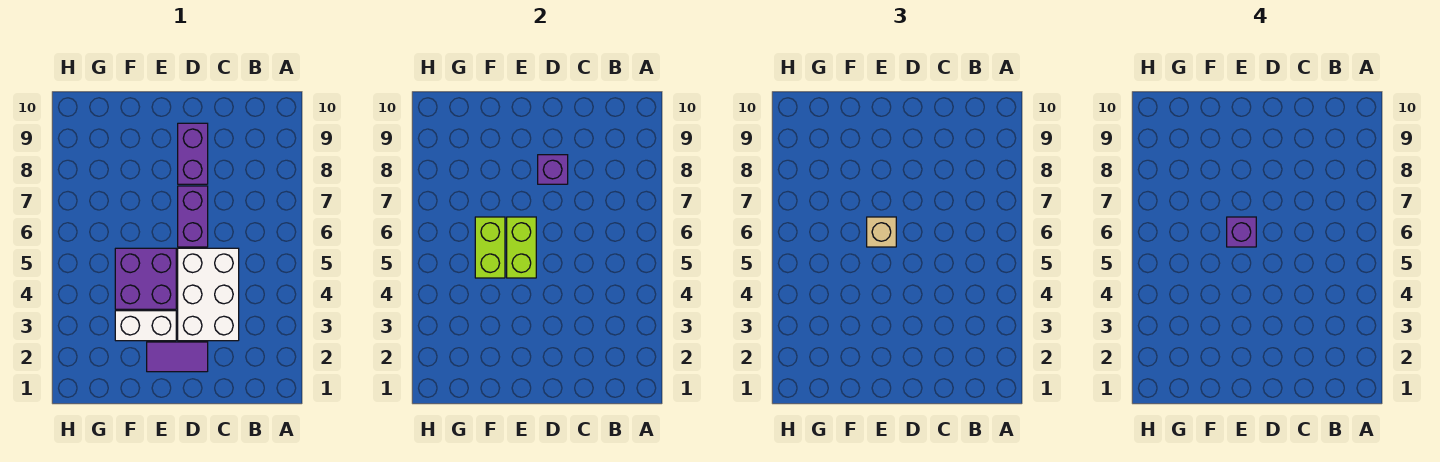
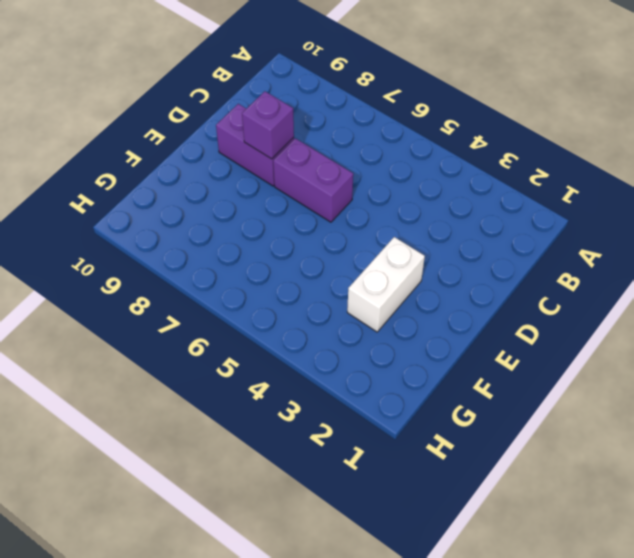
none -> white brick C3:D5 level 1
none -> purple tile D2:E2 level 1

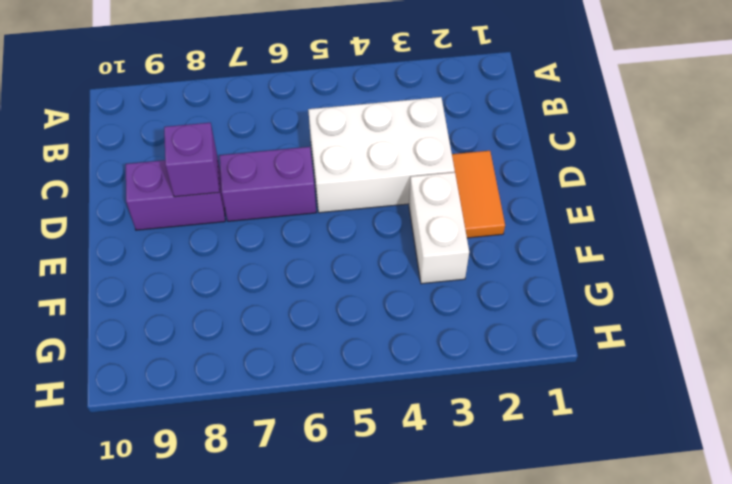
orange tile D2:E2 level 1 -> purple tile D2:E2 level 1
none -> purple brick E4:F5 level 1
none -> lime brick E5:E6 level 2

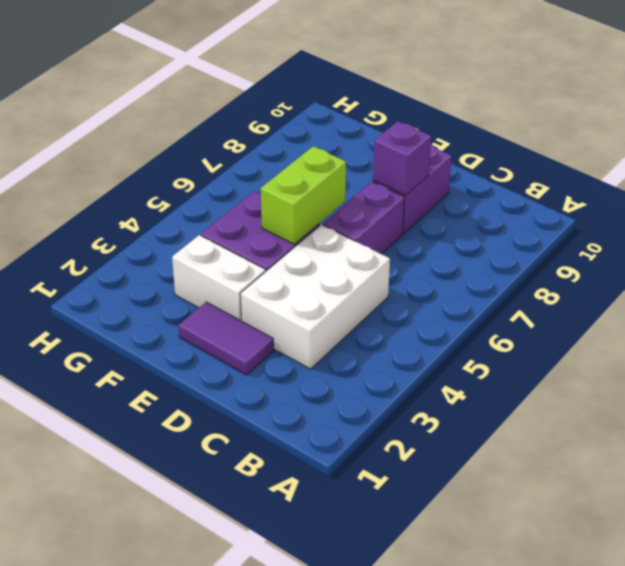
none -> lime brick F5:F6 level 2
none -> tan brick E6 level 3

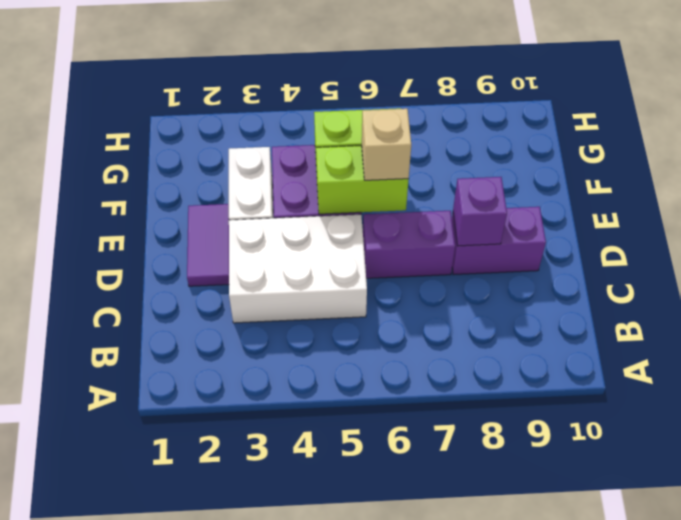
none -> purple brick E6 level 4

